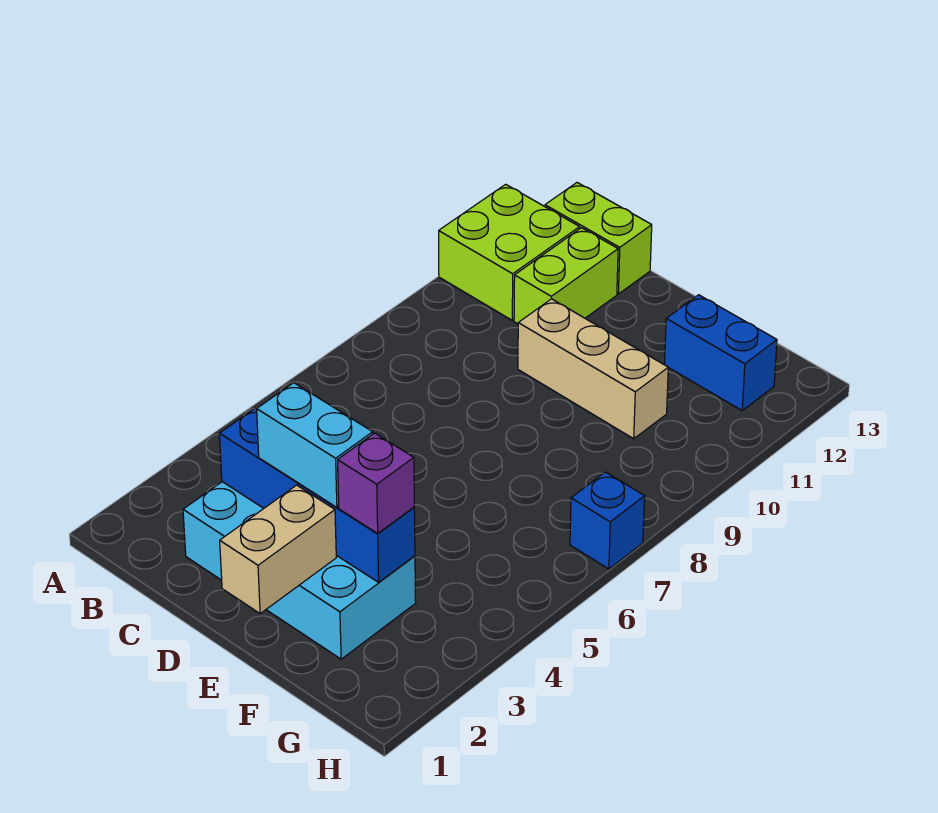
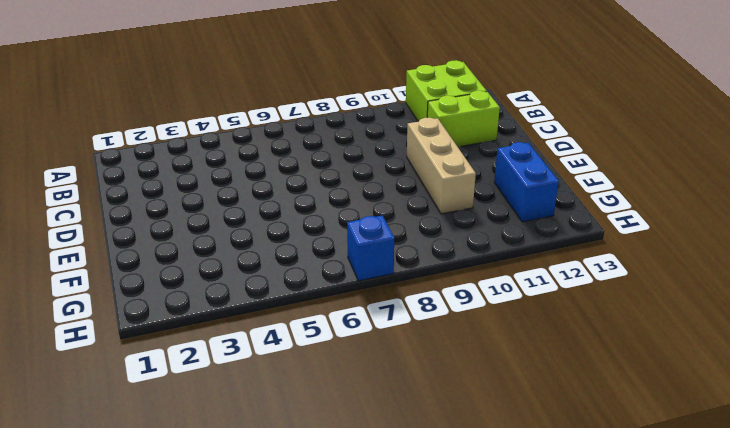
none -> lime brick B13:C13 level 1
none -> cyan brick C2:F3 level 1

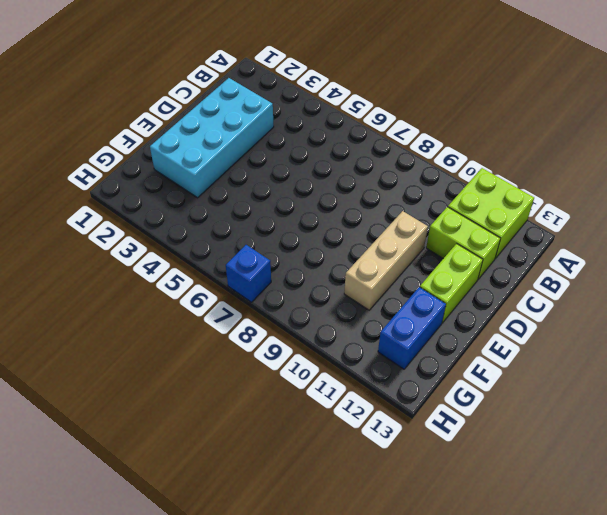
lime brick D12:E12 level 1 -> lime brick B13:C13 level 1
none -> blue brick C3:F3 level 2
none -> tan brick E1:E2 level 2

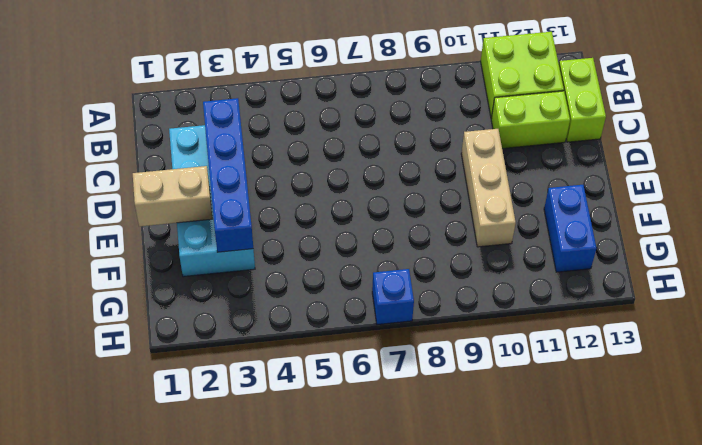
none -> cyan brick D3:E3 level 3
none -> purple brick F3 level 3

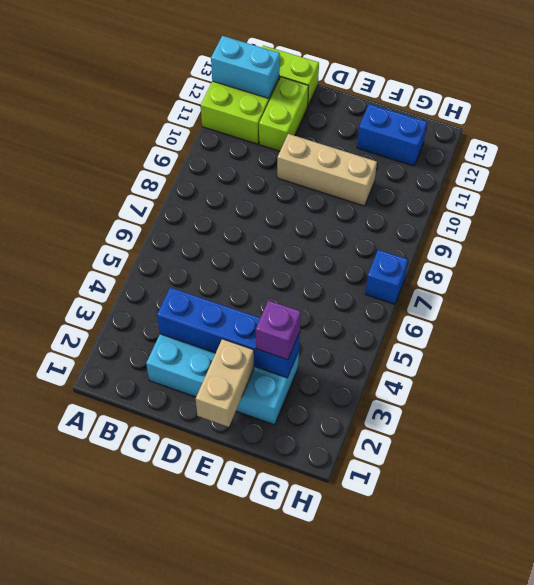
cyan brick A12:B12 level 2 -> cyan brick D3:E3 level 3

